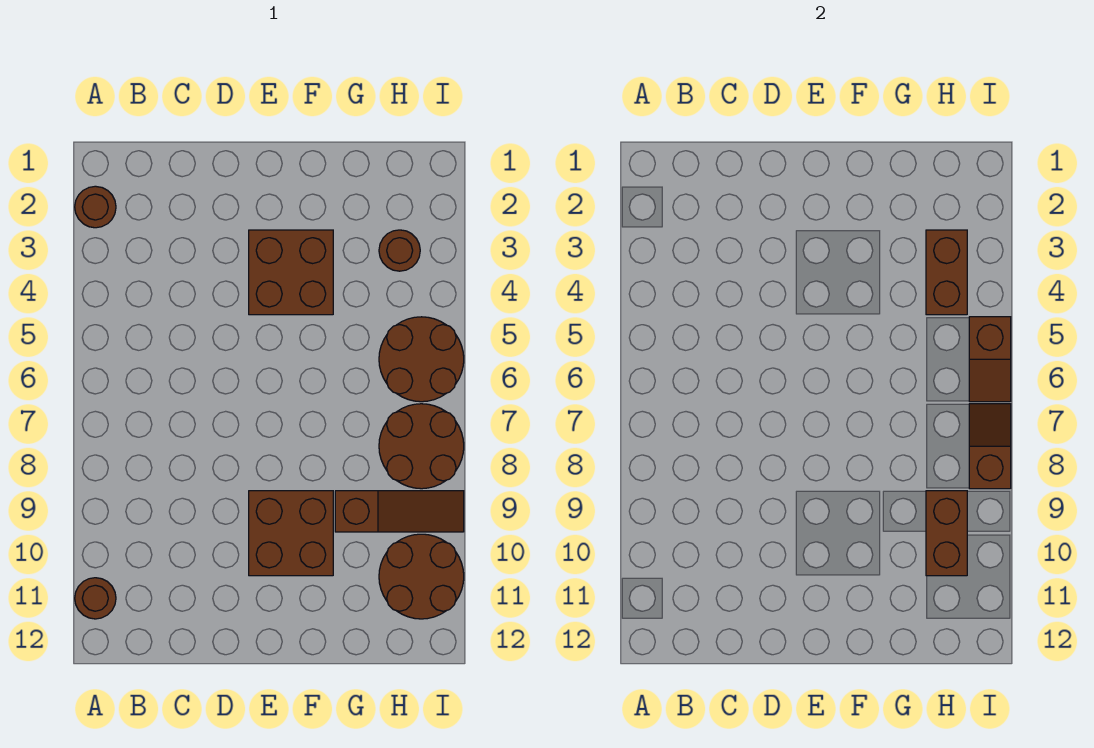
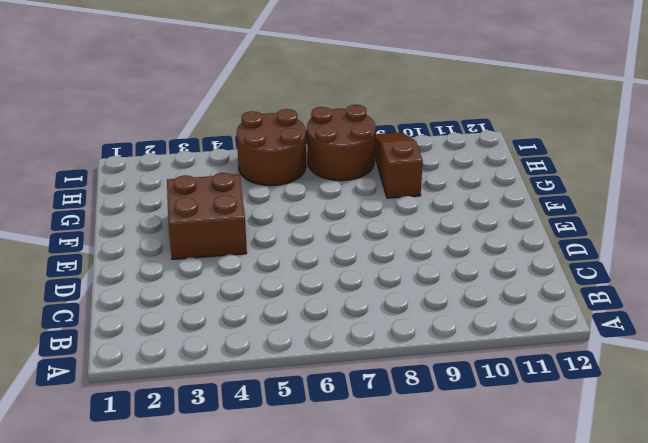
none -> brown round brick A2 level 1
none -> brown round brick A11 level 1
none -> brown brick E9:F10 level 1

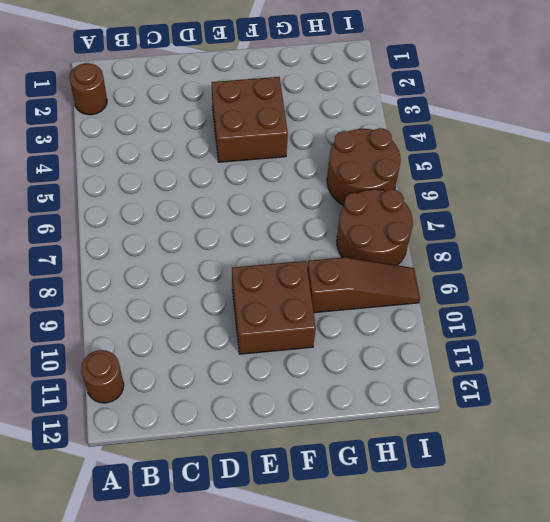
none -> brown round brick H3 level 1
none -> brown round brick H10:I11 level 1
none -> brown brick H3:H4 level 2

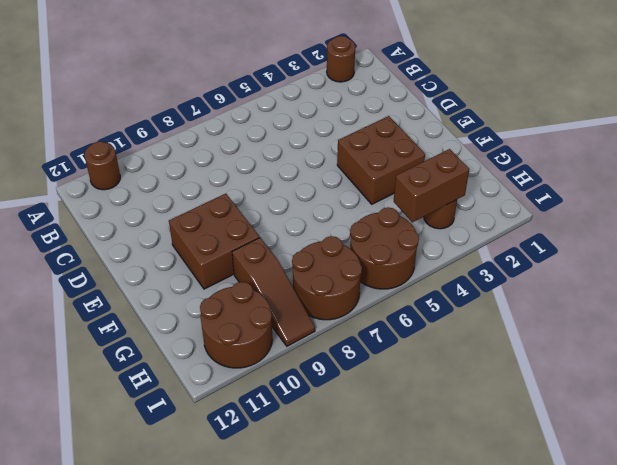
none -> brown brick H9:H10 level 2
none -> brown slope I5:I6 level 2 top 5
none -> brown slope I7:I8 level 2 top 8

